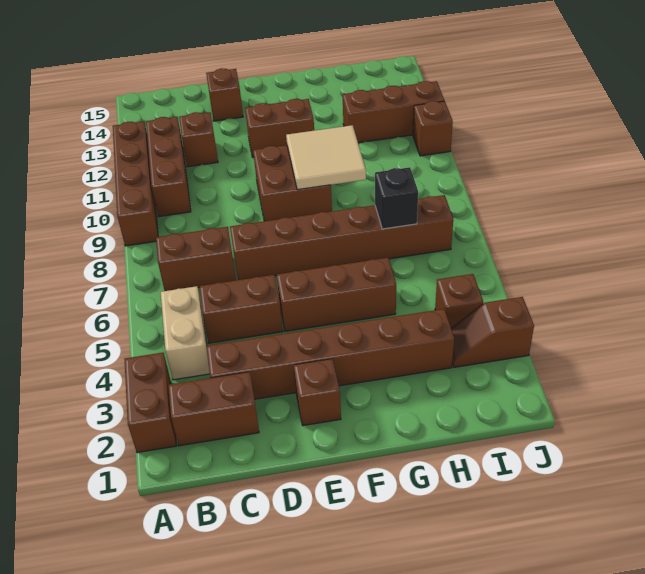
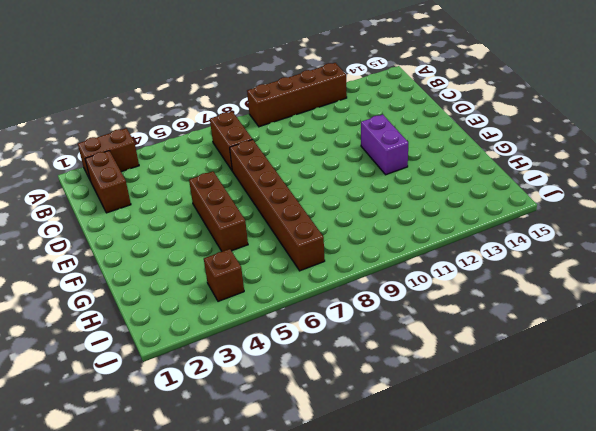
purple brick E12:F12 level 1 -> brown brick E12:F12 level 1
none -> tan brick B4:B5 level 1
none -> brown brick B10:B12 level 1
none -> brown brick C3:H3 level 1

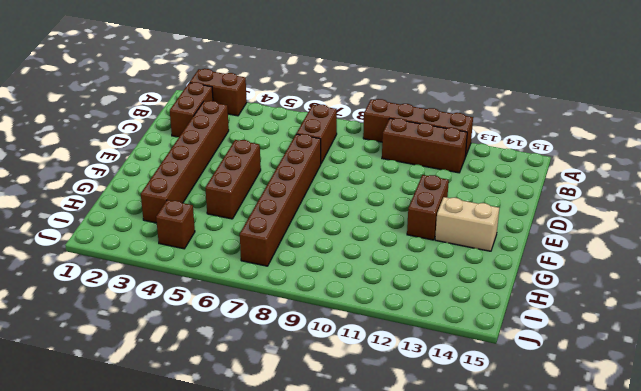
tan brick F13:F14 level 1 -> tan brick B4:B5 level 1
none -> brown brick C5:D5 level 1
none -> brown brick C12 level 1
none -> brown brick D14 level 1

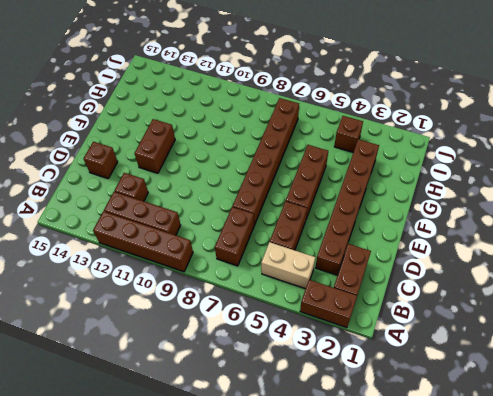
none -> brown brick E2 level 1
none -> brown brick E9:F10 level 1
none -> brown brick H12:J12 level 1

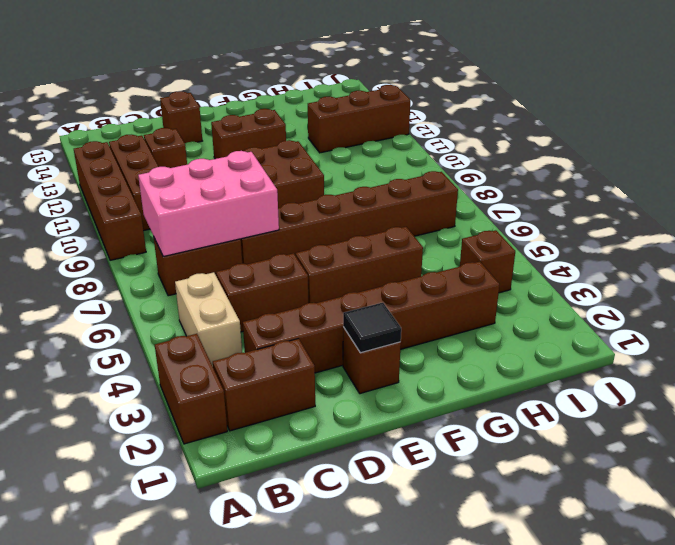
pink brick B7:D8 level 2 -> none
black tile E2 level 2 -> none
none -> brown slope I3:J3 level 1 top J
none -> brown brick J11 level 1
none -> tan tile F9:G10 level 2

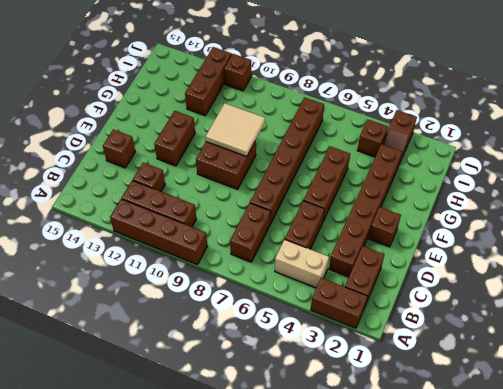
none -> black brick H7 level 2

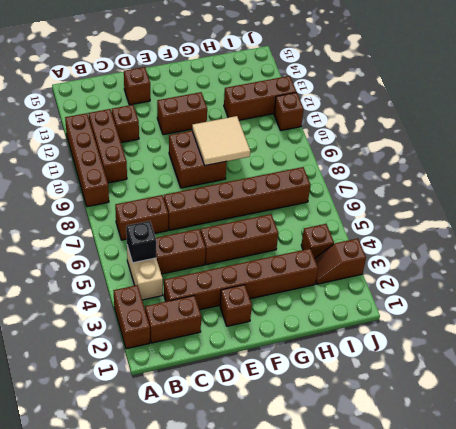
black brick B5 level 2 -> black brick H7 level 2

